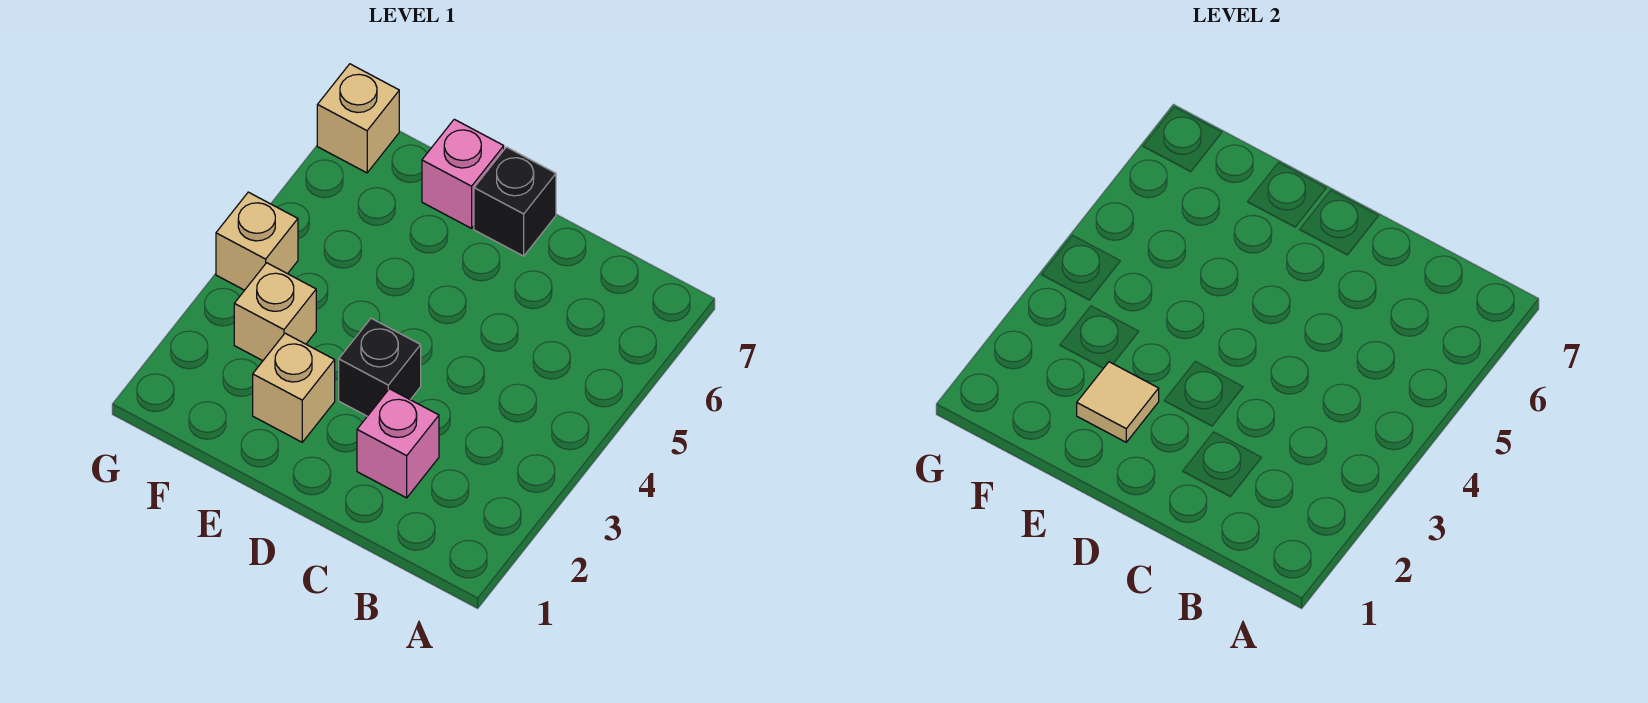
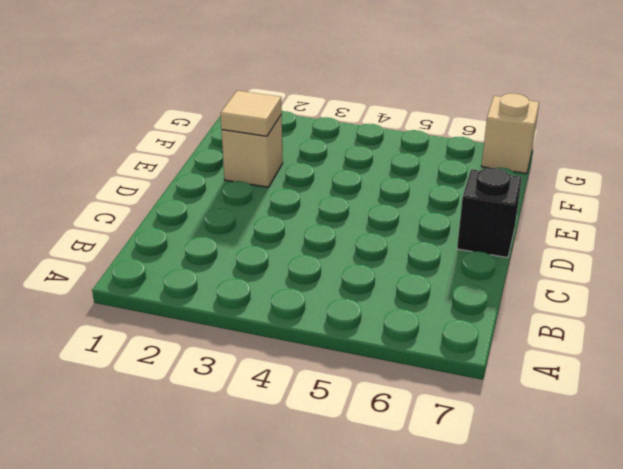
none -> pink brick C2 level 1
none -> black brick D3 level 1

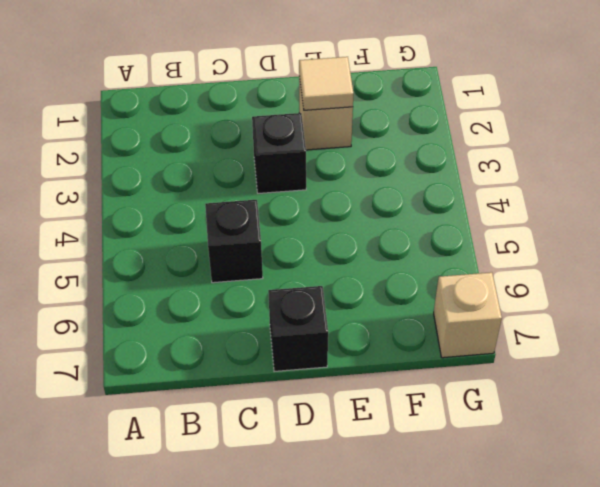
black brick C5 level 1 -> none
none -> pink brick C2 level 1
none -> pink brick E7 level 1

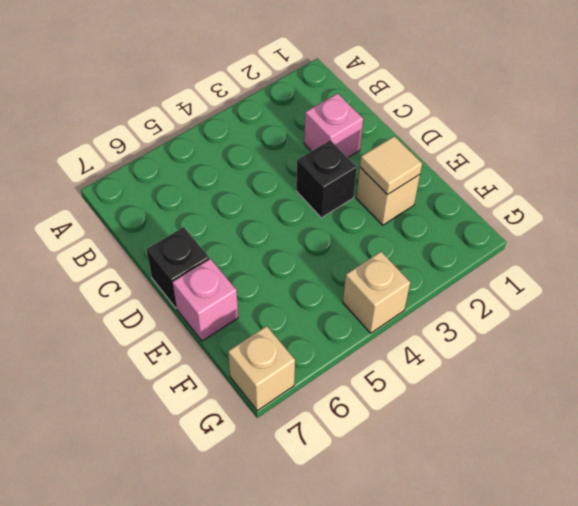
none -> tan brick F3 level 1

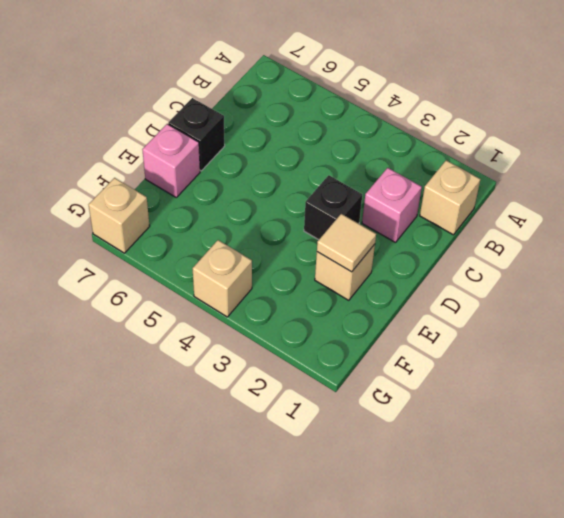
tan brick B1 level 1 -> tan brick F3 level 1

